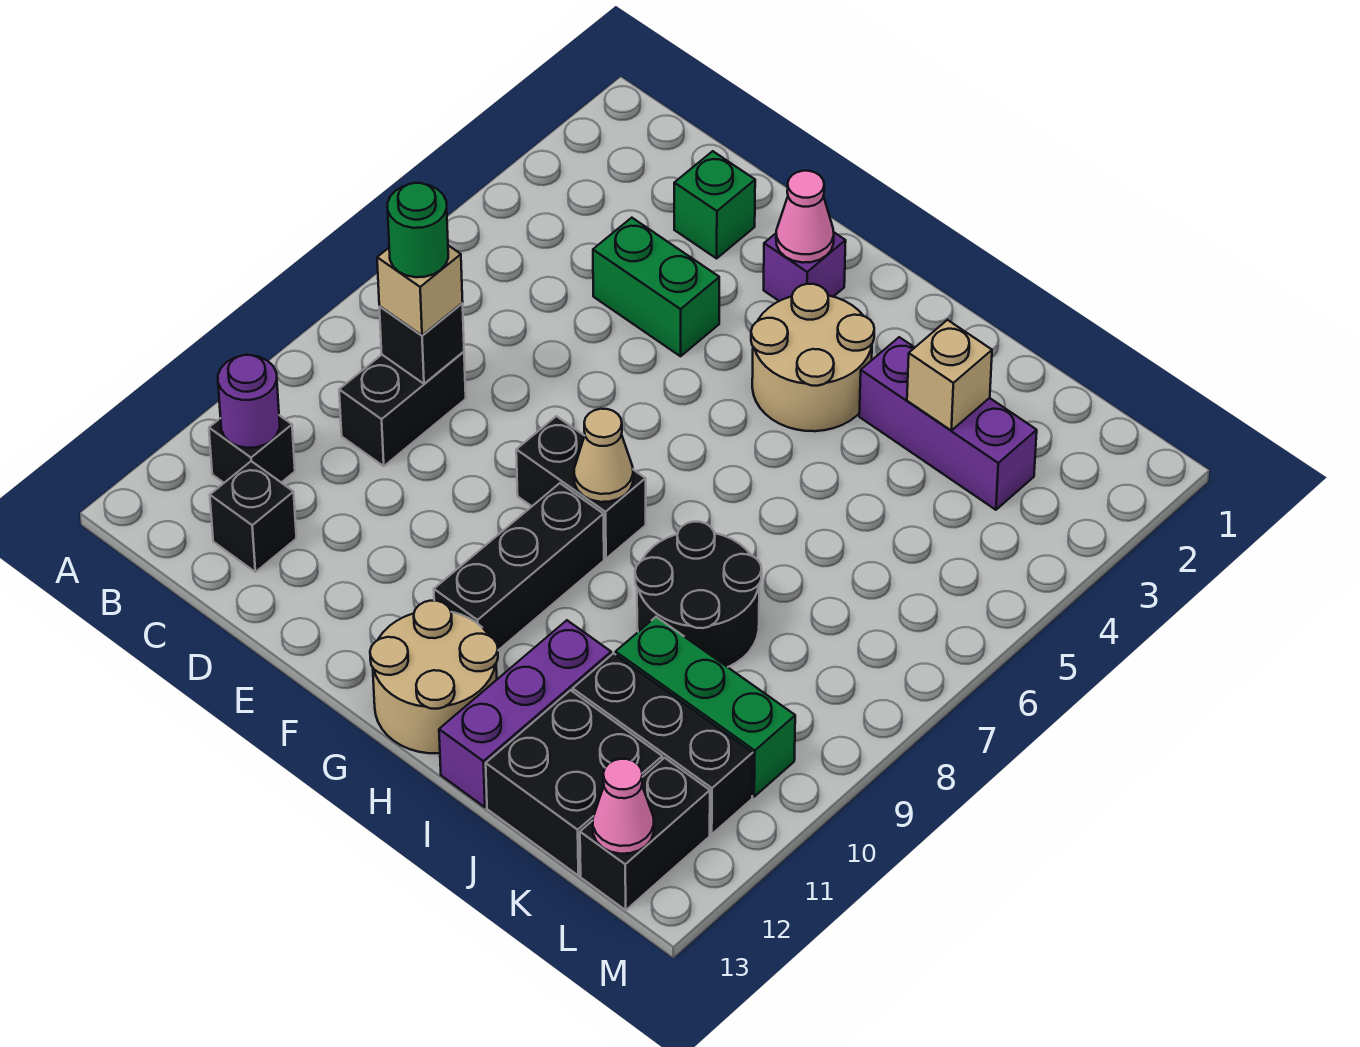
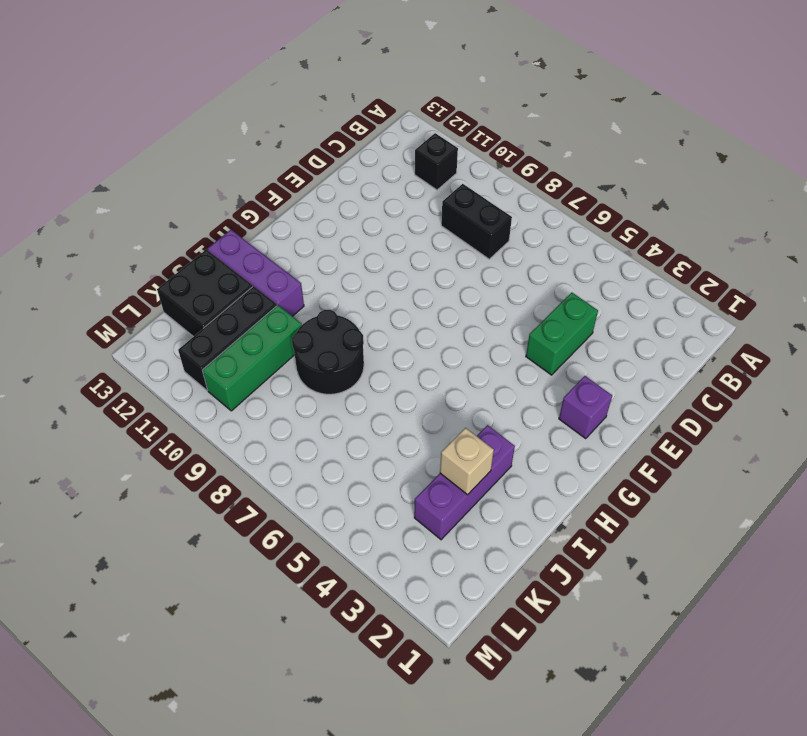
none -> black brick C12 level 1
none -> green brick D2 level 1
none -> black brick F8:G8 level 1

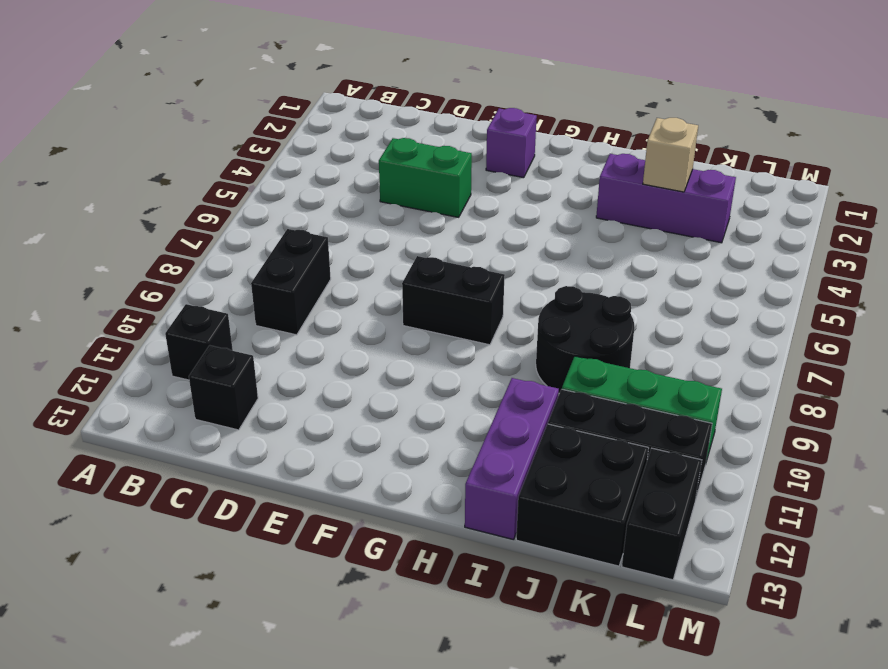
none -> green brick D2 level 1
none -> tan round brick G3:H4 level 1
none -> black brick G9:G11 level 1

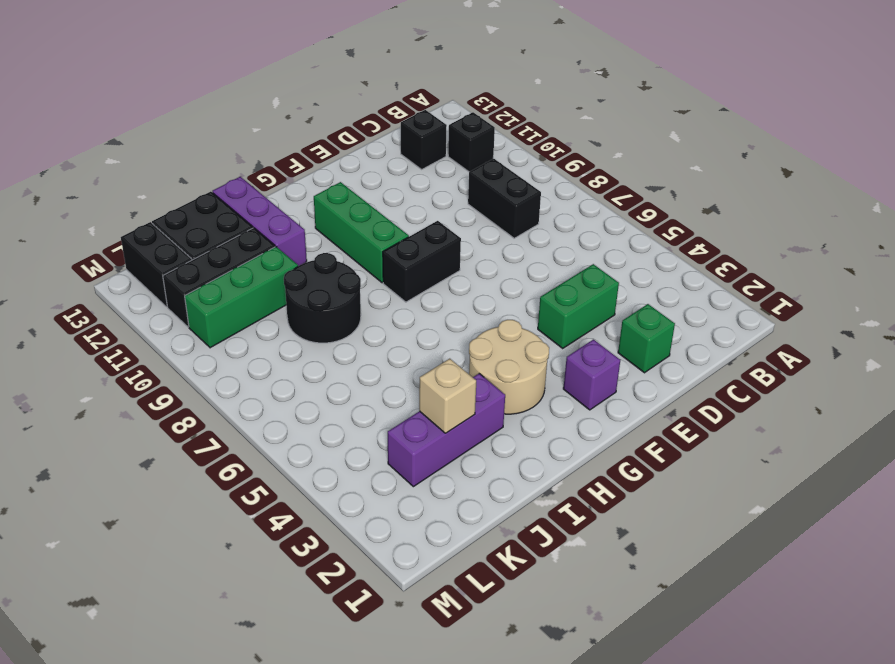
green brick G9:G11 level 1 -> black brick G9:G11 level 1
none -> tan round brick G12:H13 level 1
none -> purple round brick B11 level 2
none -> black brick C8 level 2

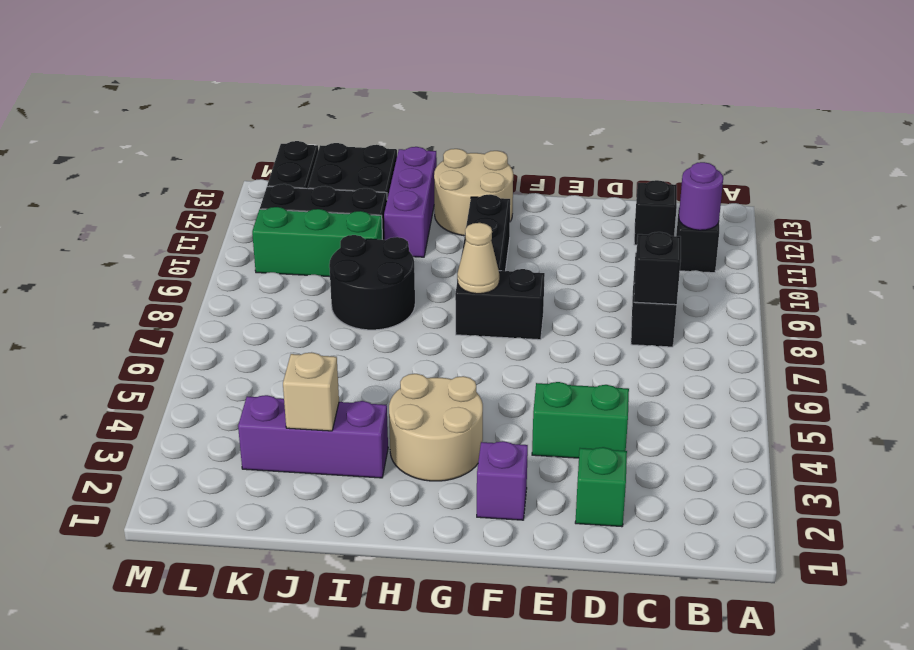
none -> pink cone F2 level 2
none -> pink cone L13 level 2
none -> tan brick C8 level 3

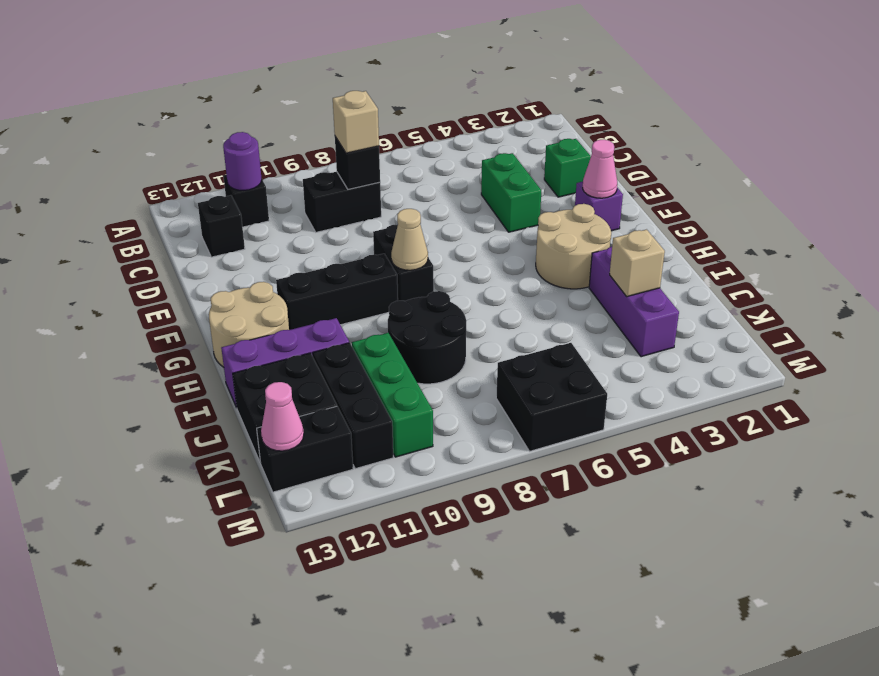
black brick L6:M7 level 1 -> none
none -> green round brick C8 level 4

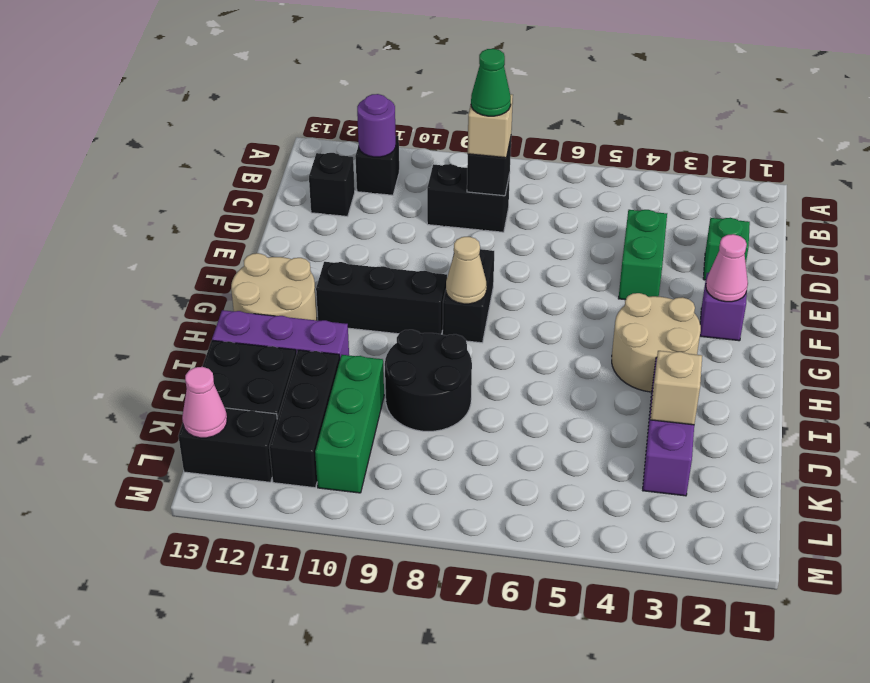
green cone C8 level 4 -> green round brick C8 level 4

